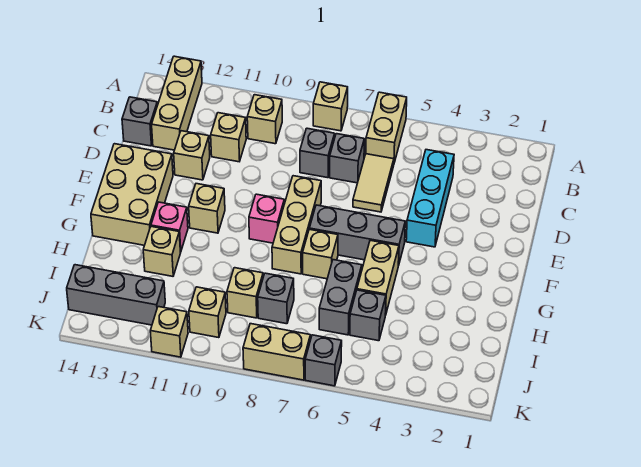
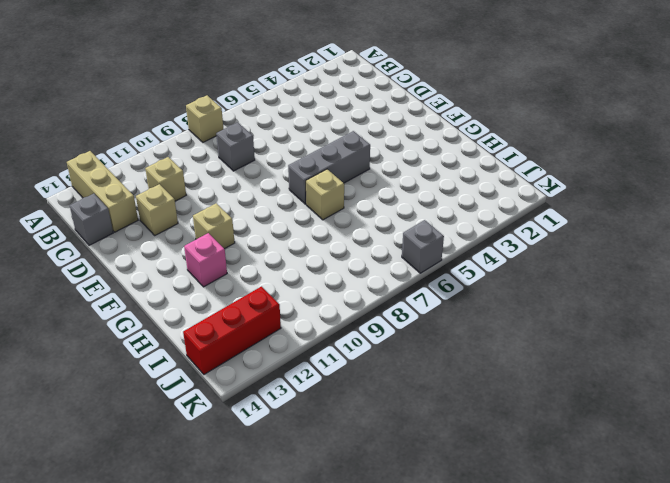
red brick J12:J14 level 1 -> grey brick J12:J14 level 1
none -> tan brick A6:B6 level 1
none -> tan brick B10 level 1
none -> cyan brick C4:E4 level 1

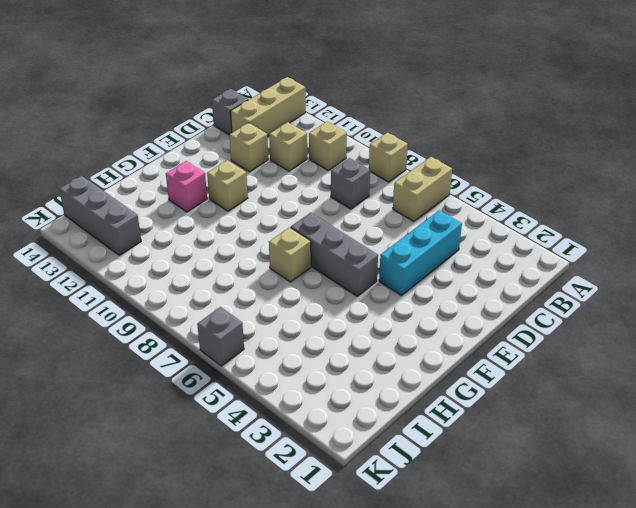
none -> tan tile C6:D6 level 1
none -> grey brick C7 level 1
none -> tan brick E8:G8 level 1

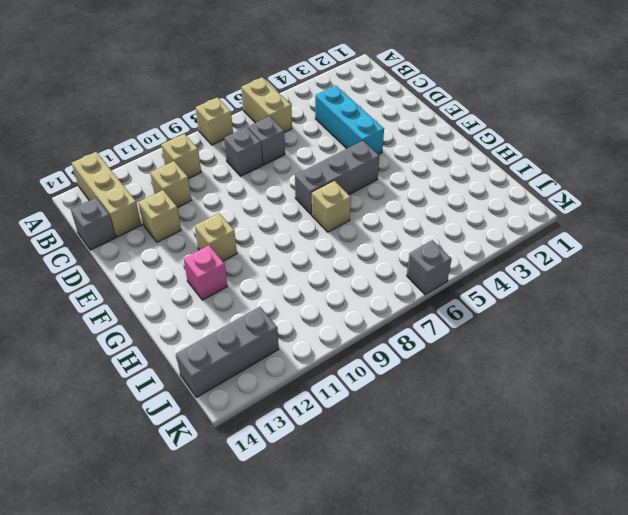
none -> tan tile C6:D6 level 1
none -> tan brick E8:G8 level 1
none -> tan brick E13:G14 level 1

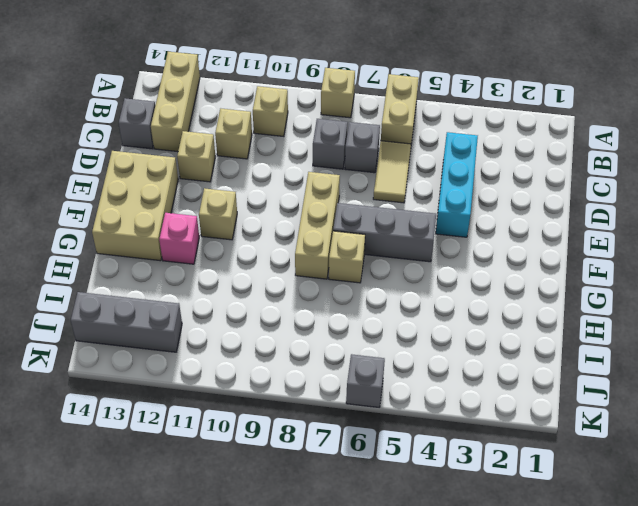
none -> pink brick F9 level 1
none -> tan brick G5:H5 level 1
none -> grey brick H6:I6 level 1

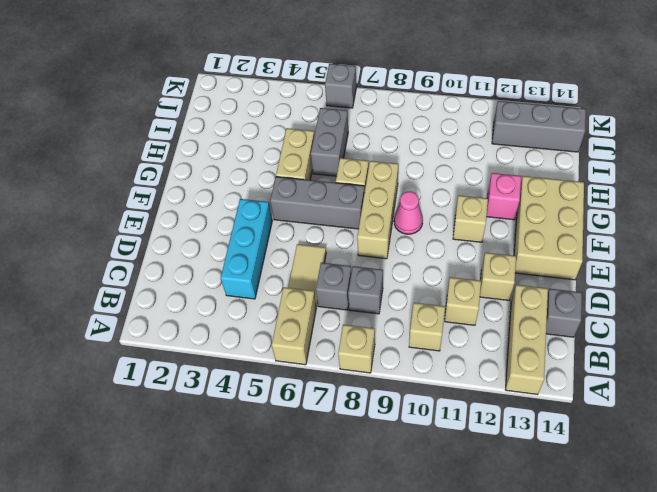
pink cone F9 level 1 -> pink brick F9 level 1
none -> tan brick H12 level 1
none -> grey brick I5 level 1
none -> grey brick I8 level 1

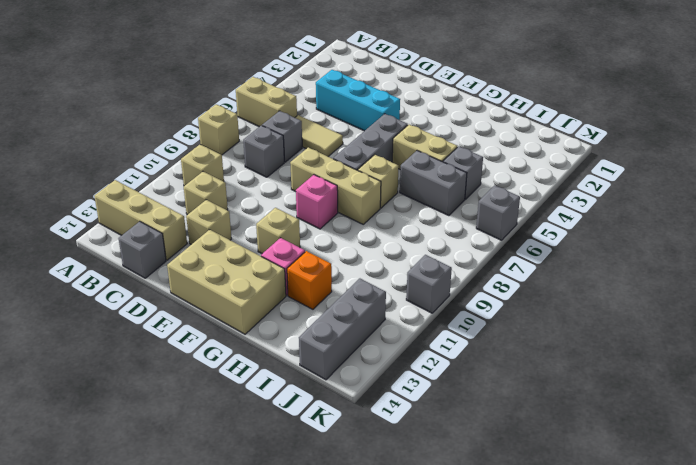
orange brick H12 level 1 -> tan brick H12 level 1
grey brick K10 level 1 -> grey brick I8 level 1
none -> tan brick I9 level 1
none -> tan brick J10 level 1
none -> tan brick K7:K8 level 1

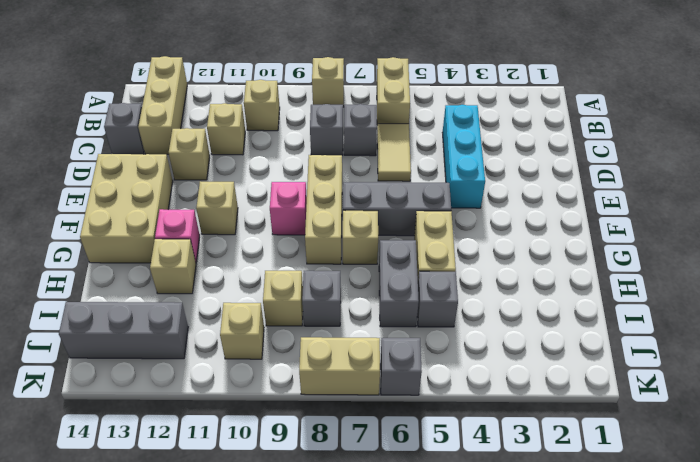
none -> tan brick K11 level 1

